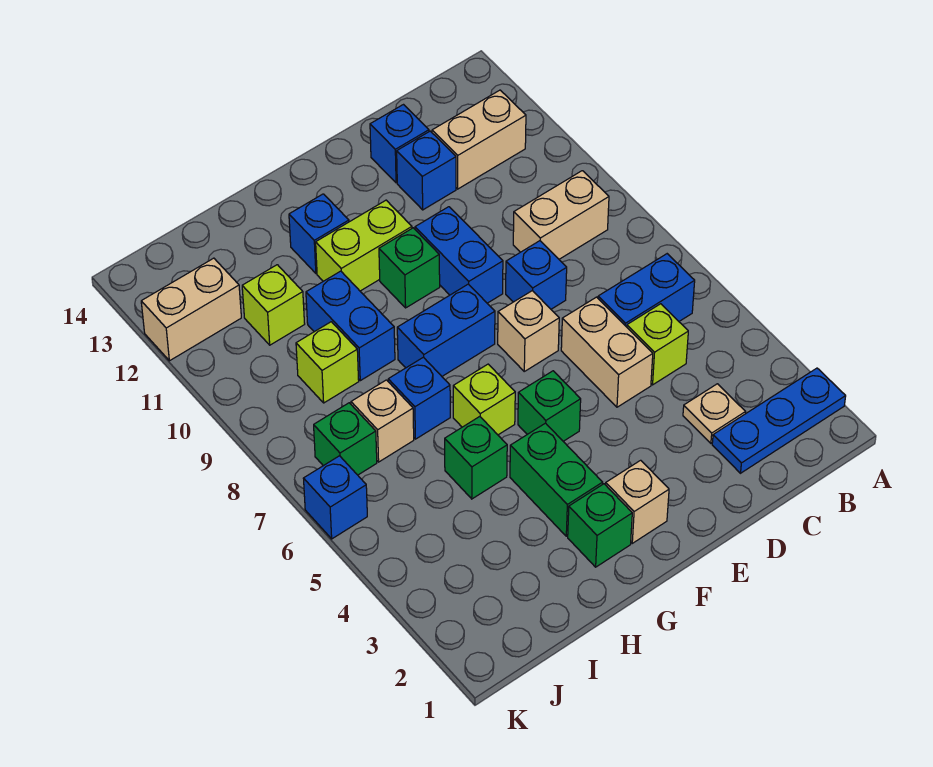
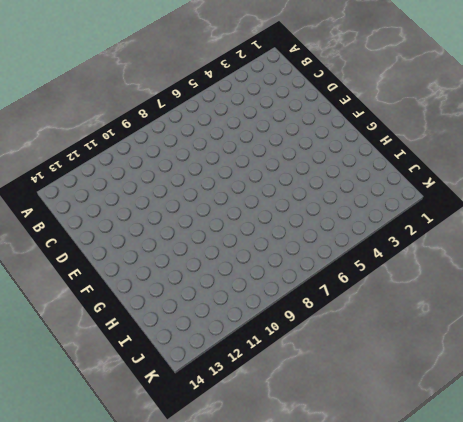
none -> blue plate A2:C2 level 1
none -> blue brick B6:C6 level 1
none -> tan brick B9:C9 level 1
none -> tan brick B12:C12 level 1

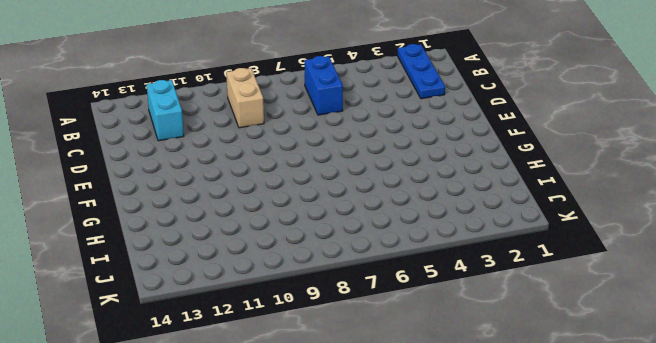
cyan brick B12:C12 level 1 -> tan brick B12:C12 level 1
none -> tan plate C3 level 1
none -> lime brick C5 level 1
none -> tan brick D5:D6 level 1
none -> blue brick D8 level 1

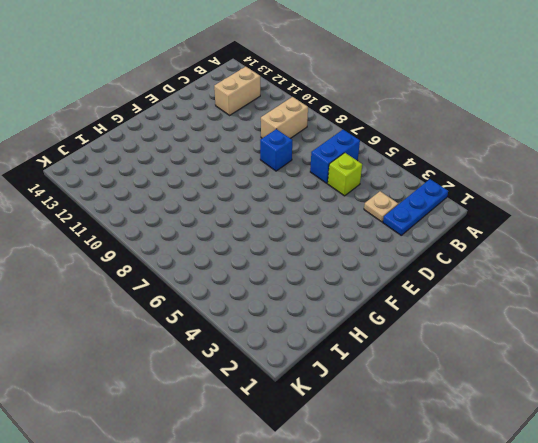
none -> tan brick D5:D6 level 1
none -> blue brick D12 level 1
none -> blue brick D13 level 1
none -> tan brick E7 level 1

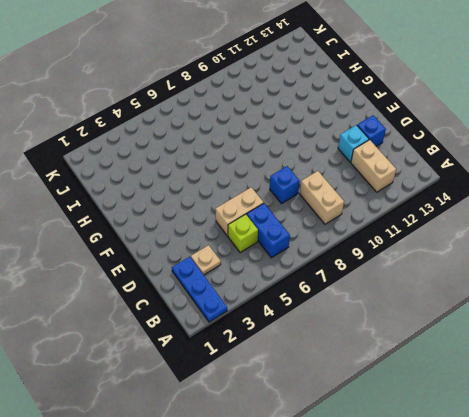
cyan brick D12 level 1 -> blue brick D12 level 1
none -> tan brick E7 level 1
none -> blue brick E9:E10 level 1
none -> tan brick F2 level 1
none -> green brick F5 level 1

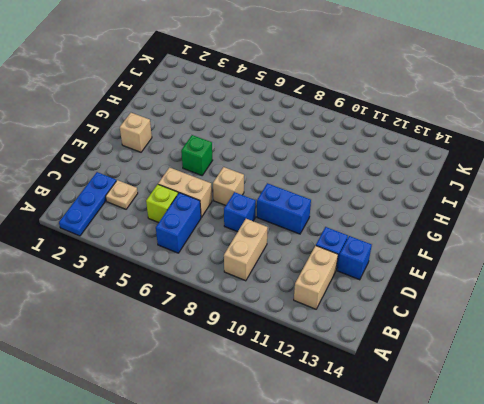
none -> blue brick F8:G8 level 1
none -> green brick F10 level 1
none -> lime brick F11:G11 level 1
none -> green brick G2 level 1

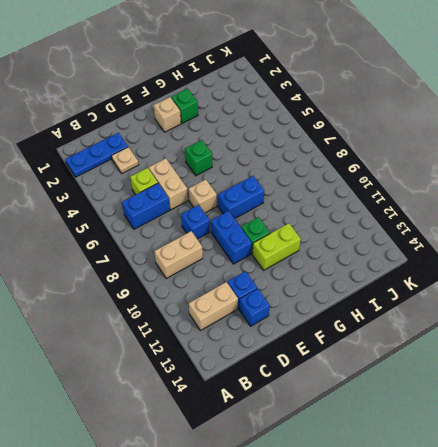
none -> green brick G3:G4 level 1
none -> lime brick G6 level 1
none -> blue brick G12 level 1
none -> green brick H5 level 1

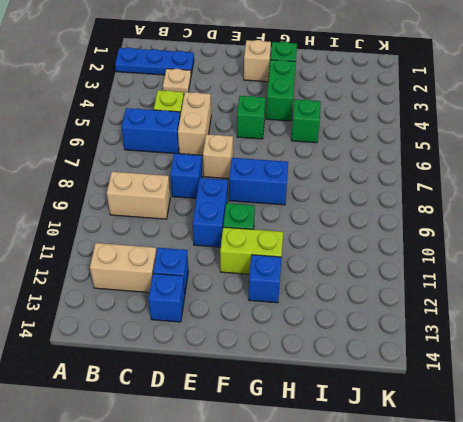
none -> lime brick G6 level 1
none -> blue brick H7 level 1
none -> blue brick H9:H10 level 1
none -> tan brick I7 level 1

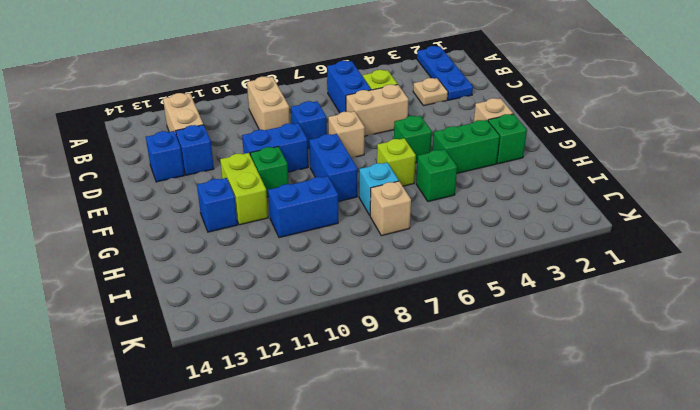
cyan brick H7 level 1 -> blue brick H7 level 1
none -> lime brick I9 level 1
none -> lime brick I11 level 1
none -> green brick J7 level 1
none -> tan brick J12:K12 level 1

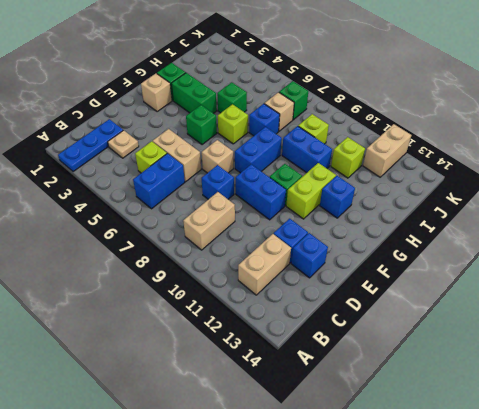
none -> blue brick K6 level 1

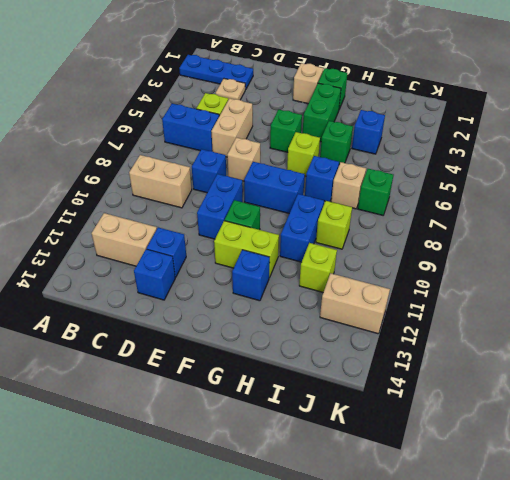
blue brick I4 level 1 -> blue brick K6 level 1

